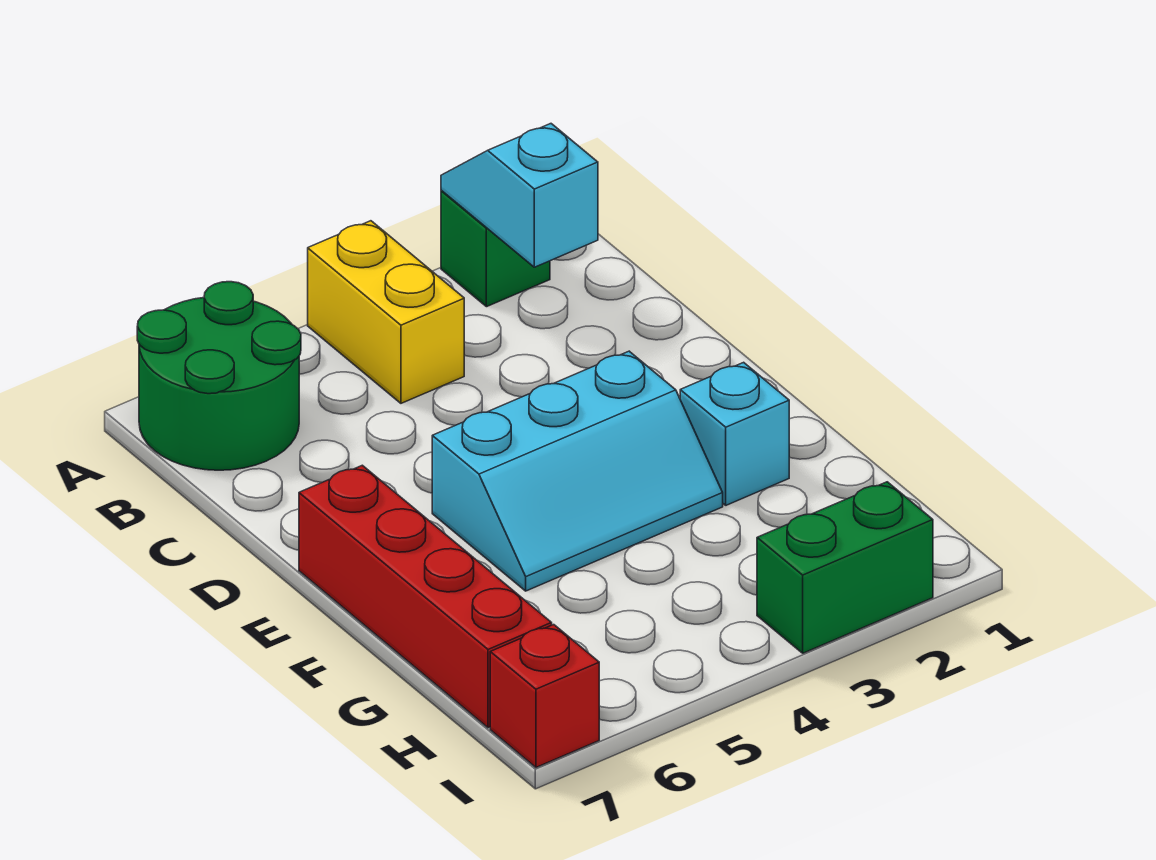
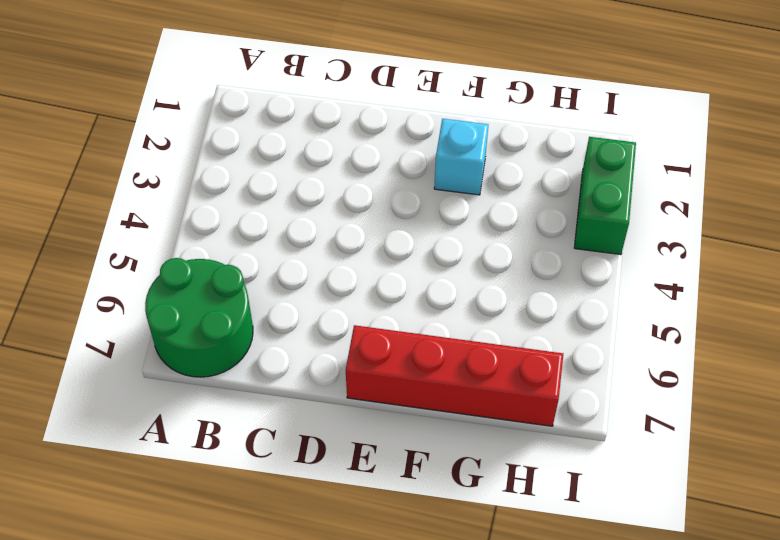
none -> green brick A2 level 1
none -> yellow brick A4:B4 level 1

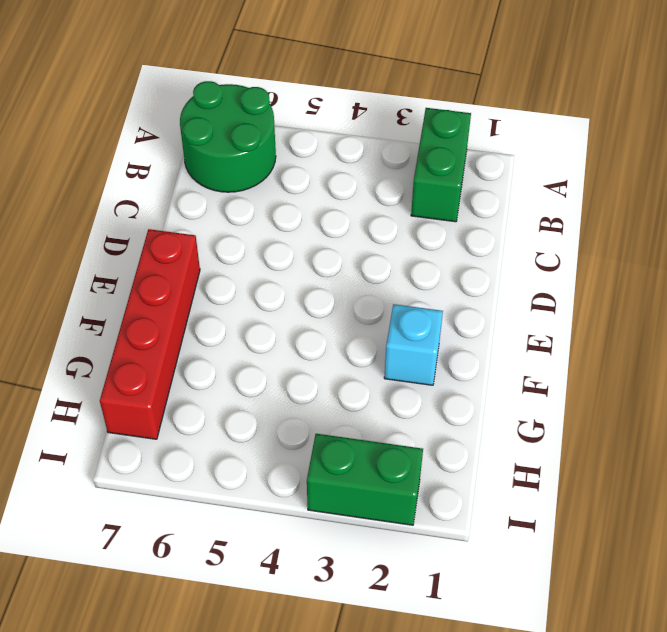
green brick A2:B2 level 1 -> green brick A2 level 1
none -> yellow brick A4:B4 level 1
none -> cyan slope E3:F5 level 1 top E

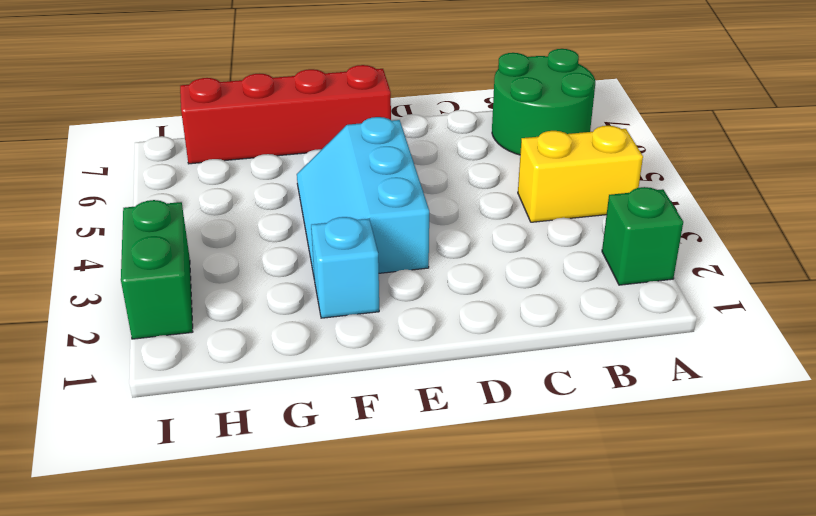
none -> red brick I7 level 1
none -> cyan slope A2:B2 level 2 top B

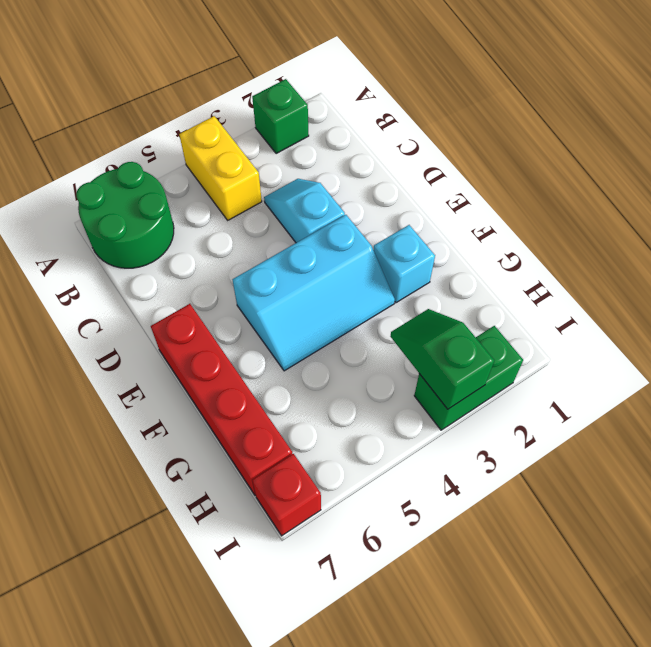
cyan slope C3:D3 level 1 top D -> cyan slope A2:B2 level 2 top B
green slope H3:I3 level 2 top I -> none

